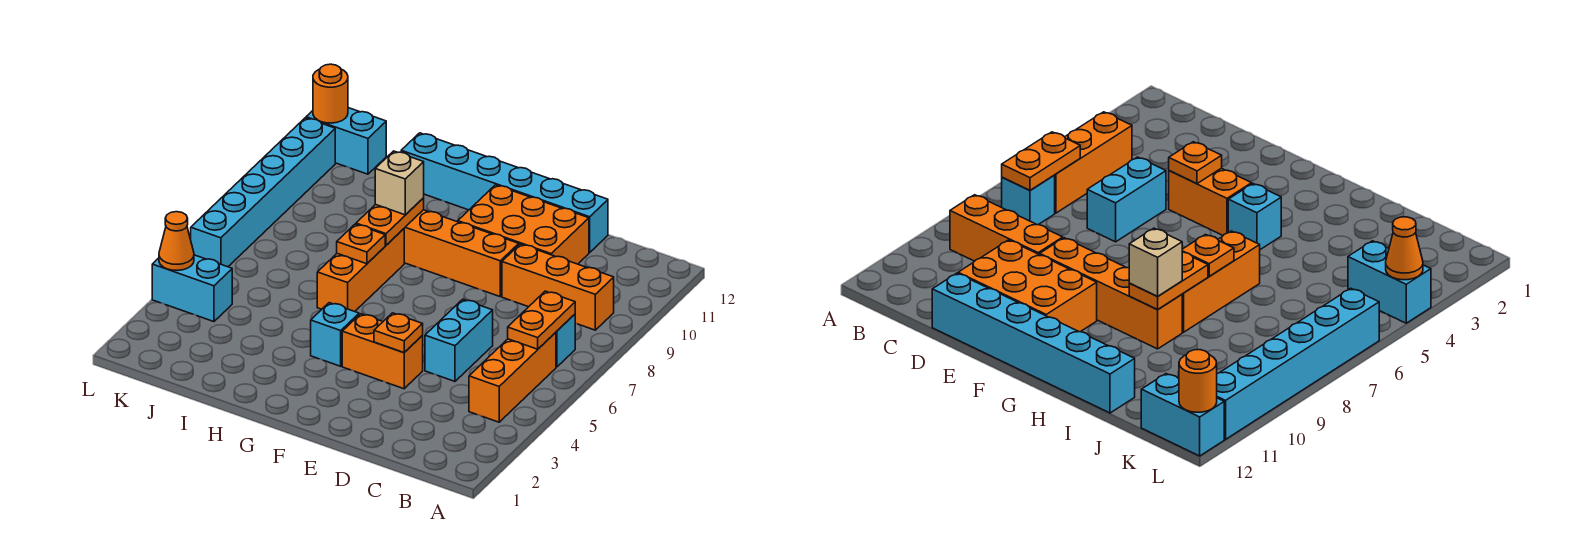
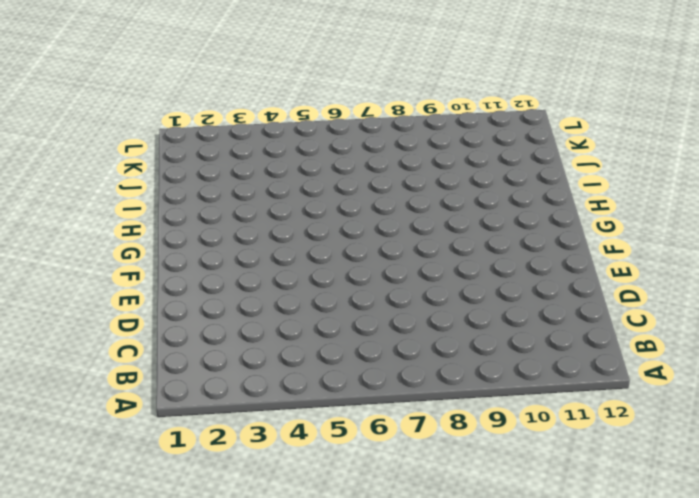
none -> orange brick B4:B6 level 1
none -> cyan brick B7 level 1
none -> orange brick B9:D9 level 1

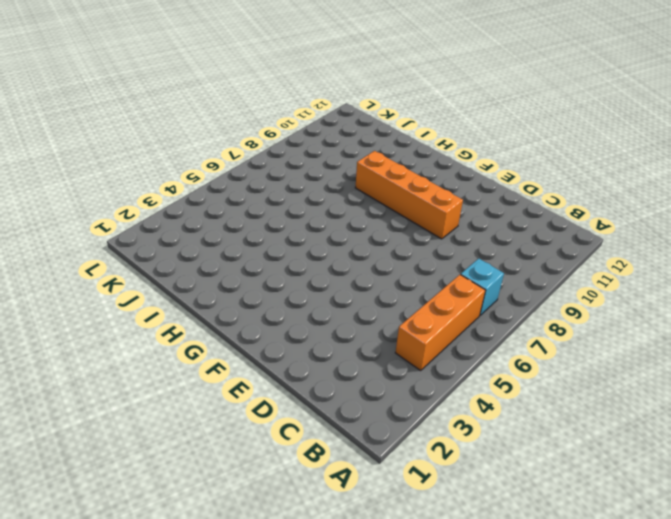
none -> orange brick B9:D9 level 1
none -> cyan brick D5:D6 level 1
none -> orange brick D10:F11 level 1

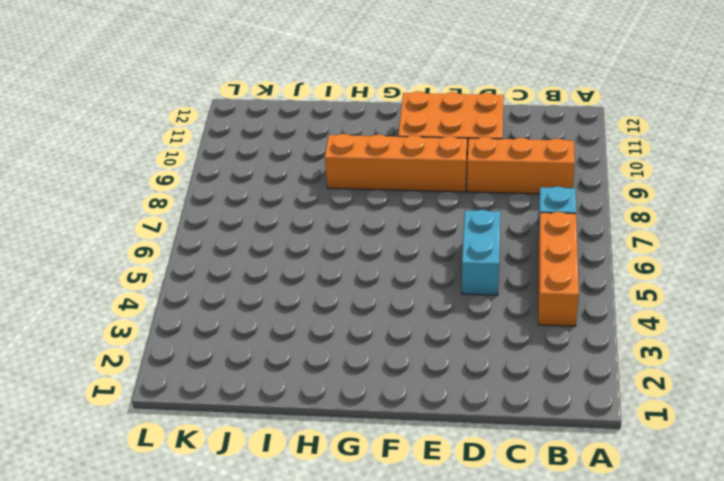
none -> cyan brick D12:I12 level 1
none -> orange brick E4:F4 level 1
none -> cyan brick G4 level 1

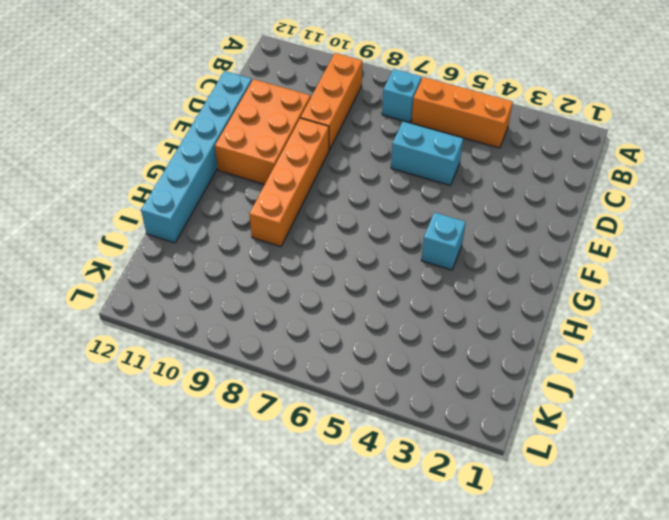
none -> orange brick E4:F4 level 1
none -> orange brick H6:H8 level 1
none -> cyan brick K4:L4 level 1

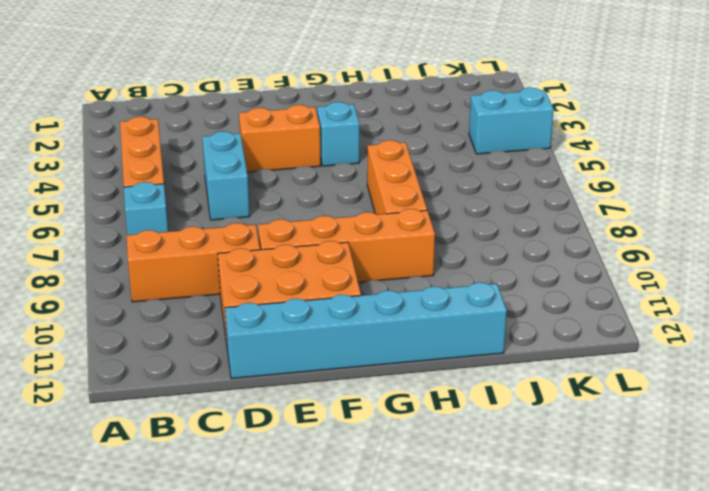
none -> cyan brick K12:L12 level 1
none -> cyan brick L6:L11 level 1
none -> orange plate B6:B7 level 2

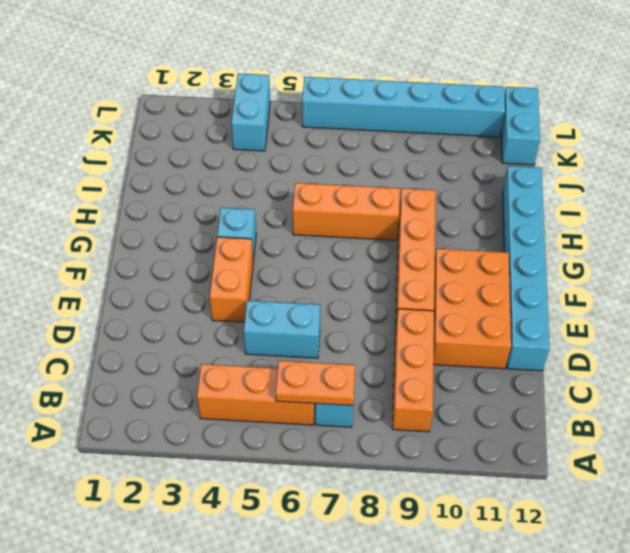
none -> orange plate E4 level 2
none -> orange plate H7 level 2
none -> orange plate H8:H9 level 2

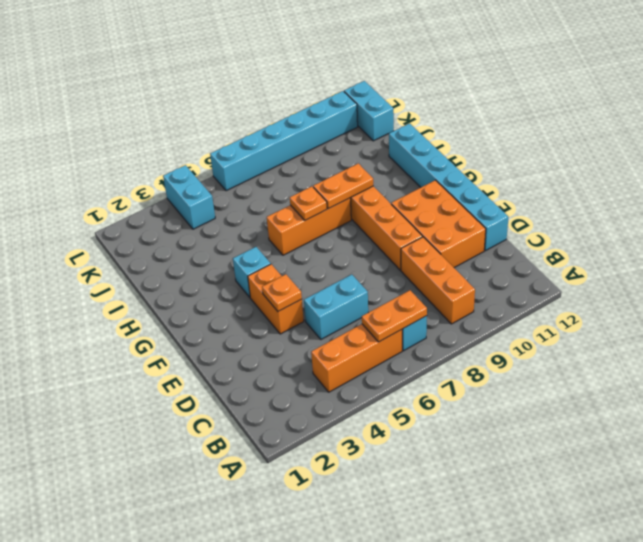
none -> orange cone L4 level 2
none -> orange round brick L12 level 2
none -> tan brick H9 level 3

